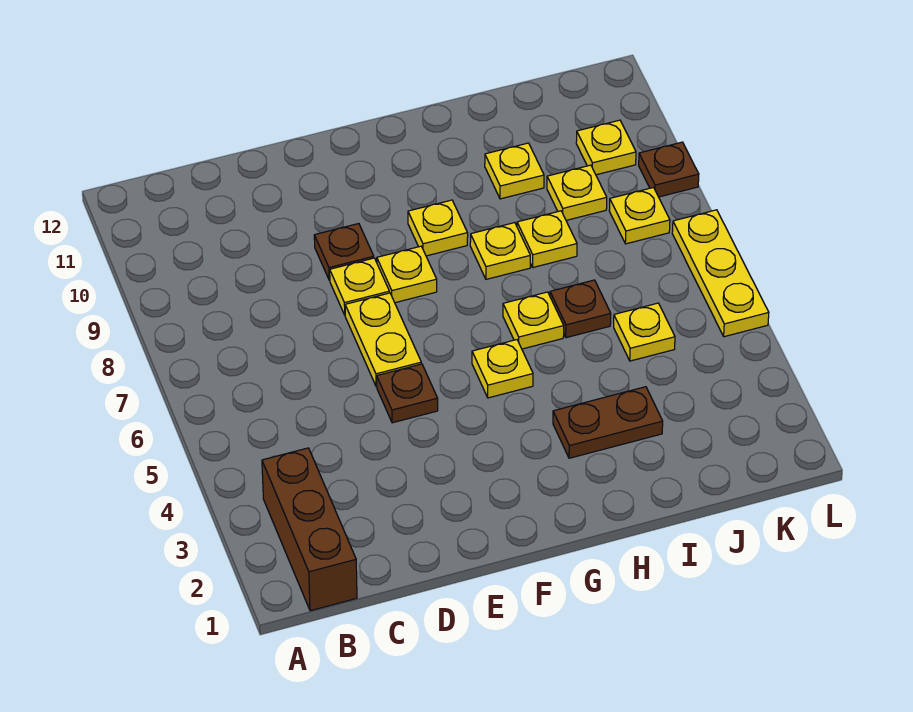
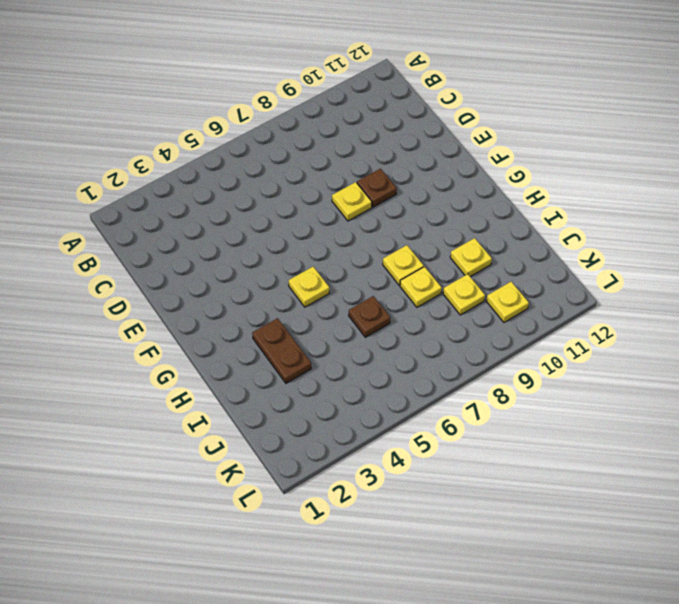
none -> brown brick B1:B3 level 1
none -> brown plate E5 level 1
none -> yellow plate E6:E7 level 1

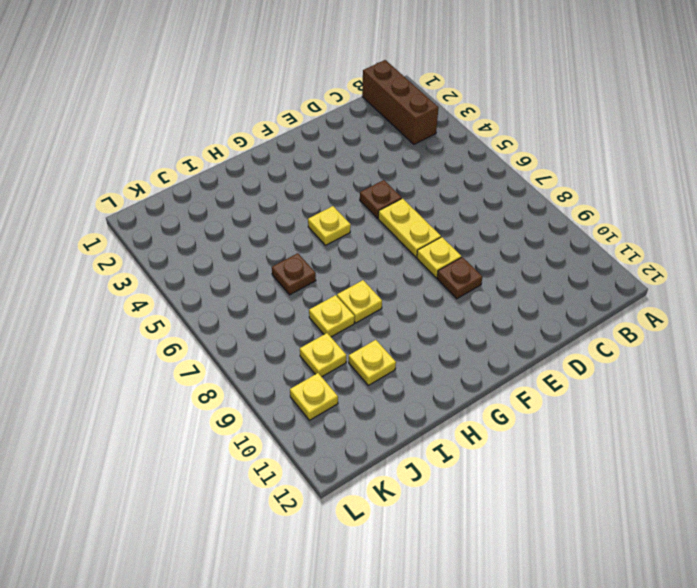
none -> yellow plate F8 level 1
none -> yellow plate G9 level 1
none -> brown plate H3:I3 level 1

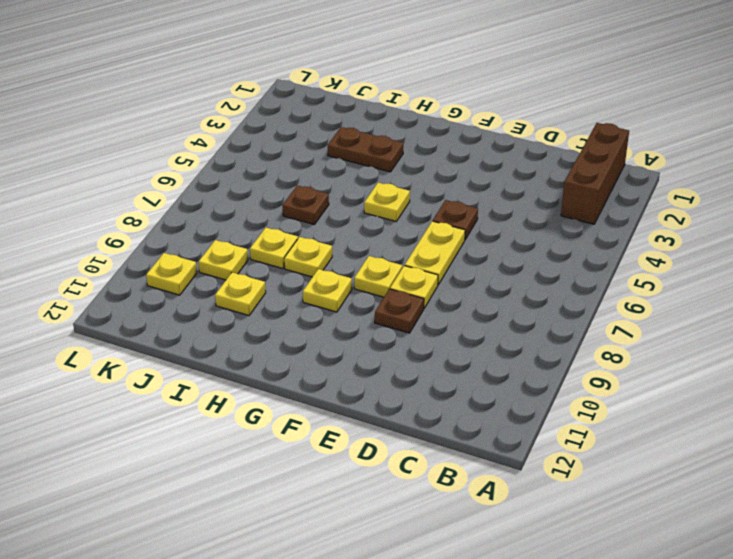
none -> yellow plate H6 level 1
none -> yellow plate J5 level 1
none -> yellow plate K8 level 1

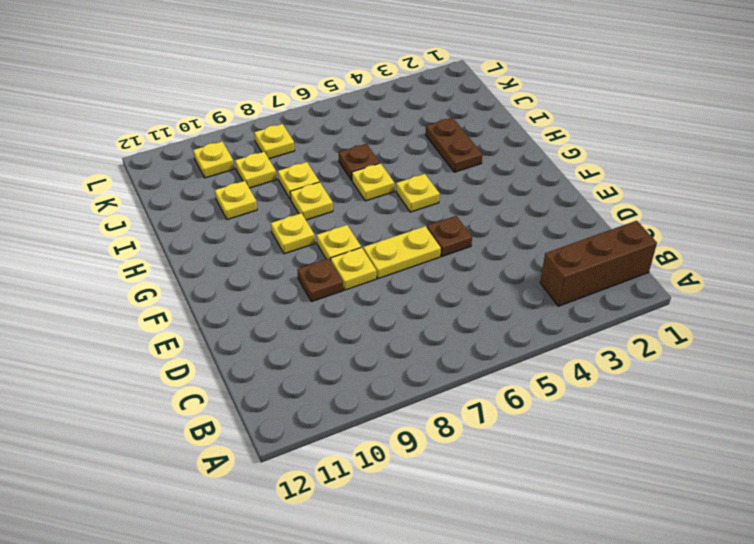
none -> yellow plate J5 level 1
none -> yellow plate L5:L7 level 1
none -> brown plate L9 level 1

